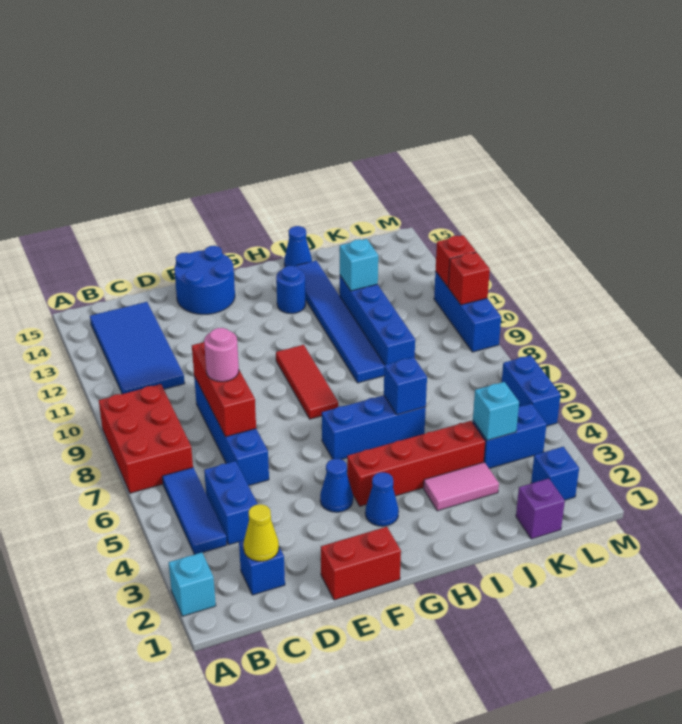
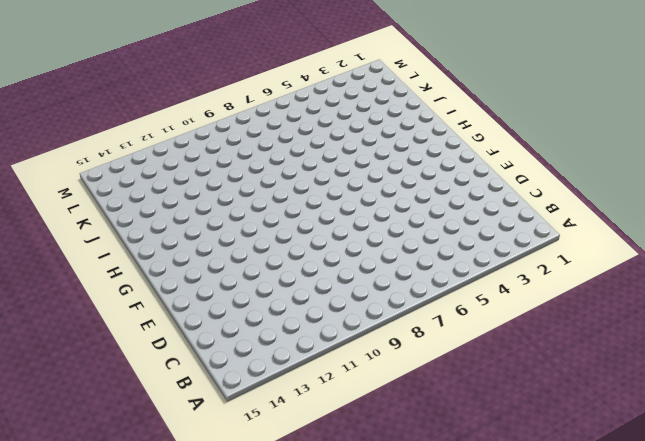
none -> cyan brick A2 level 1
none -> red brick A7:B9 level 1
none -> blue tile B4:B6 level 1
none -> blue tile B11:C14 level 1

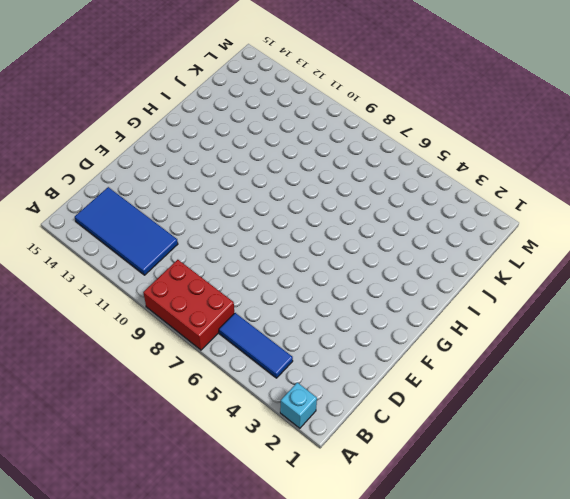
none -> blue brick C2 level 1
none -> blue brick C4:C5 level 1
none -> blue brick D6:D9 level 1
none -> red brick E1:F1 level 1

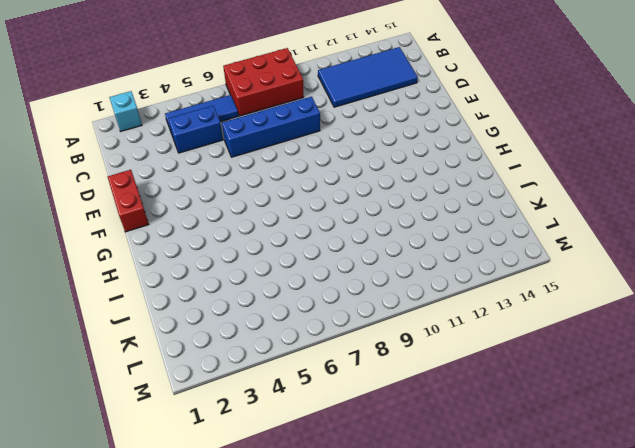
none -> blue brick C2 level 1
none -> blue round brick E14:F15 level 1
none -> blue cone F4 level 1
none -> blue cone G3 level 1

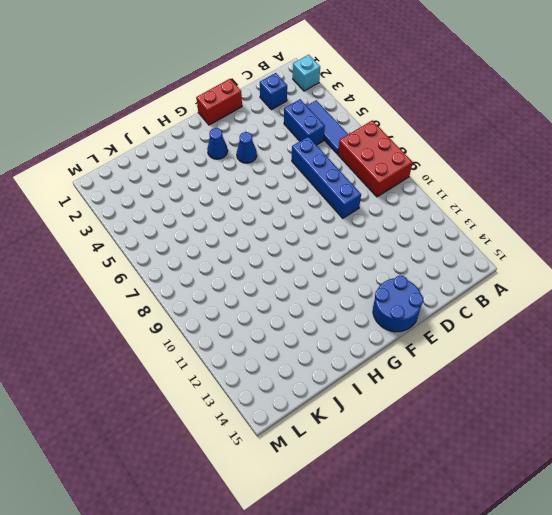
none -> blue tile B11:C14 level 1
none -> red brick G4:J4 level 1
none -> blue brick G6:I6 level 1
none -> red tile G8:G10 level 1

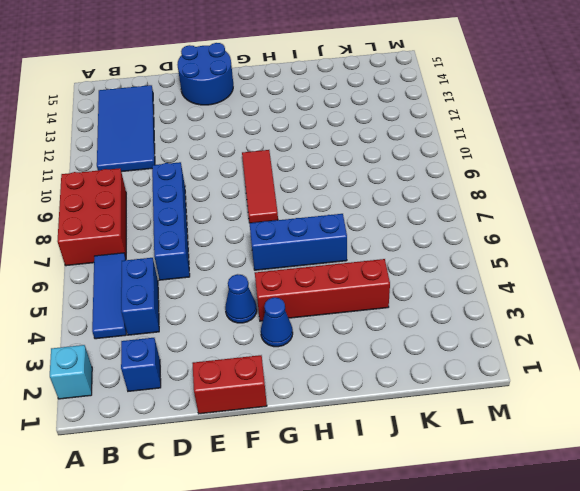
none -> blue round brick H13 level 1
none -> pink tile I3:J3 level 1
none -> blue tile I9:I14 level 1
none -> blue cone I15 level 1

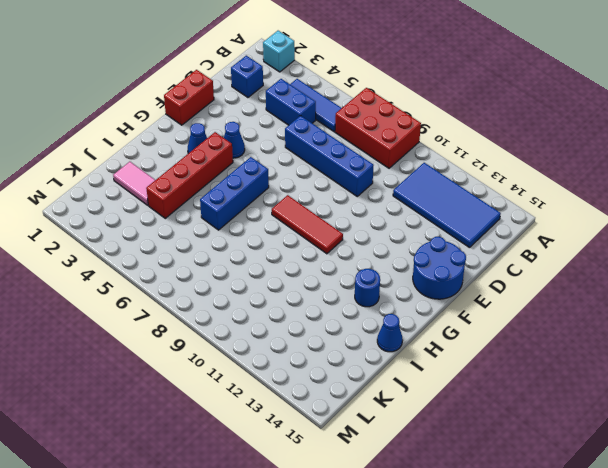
pink tile J2:J3 level 1 -> pink tile I3:J3 level 1
none -> blue tile I9:I14 level 1
none -> blue brick J9:J12 level 1
none -> purple brick K1 level 1
none -> blue brick K4:L4 level 1

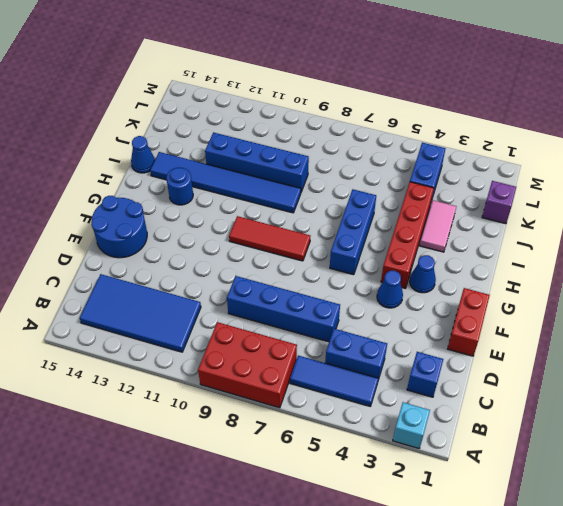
none -> blue brick L2 level 1
none -> blue brick M5:M6 level 1
none -> blue brick M9:M11 level 1
none -> yellow cone C2 level 2

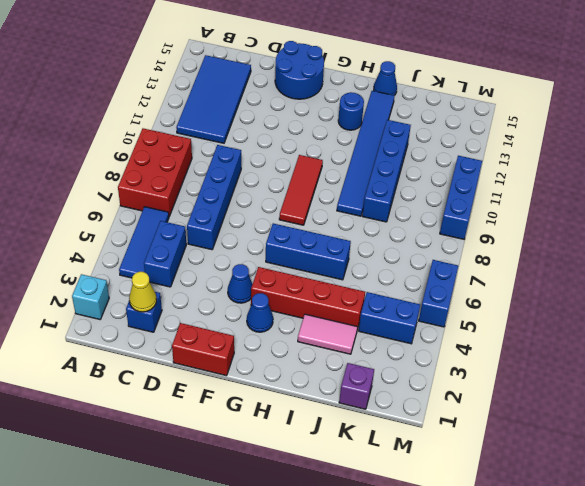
none -> blue brick L2 level 1
none -> red brick D7:D9 level 2
none -> blue brick I6 level 2
none -> cyan brick J12 level 2

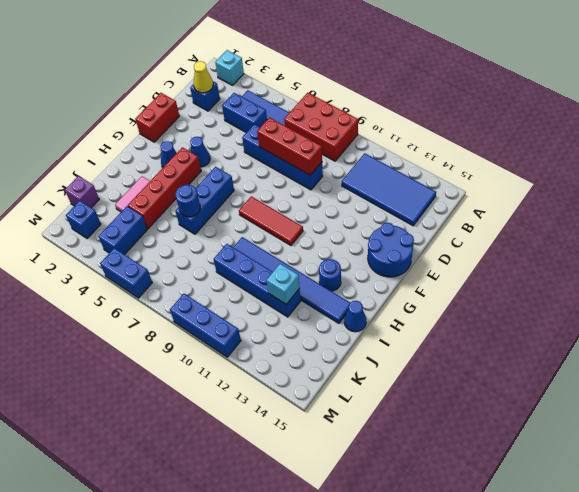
blue round brick I6 level 2 -> blue brick I6 level 2
none -> cyan brick K4 level 2
none -> red brick M10 level 2
none -> red brick M11 level 2
none -> pink round brick D8 level 3

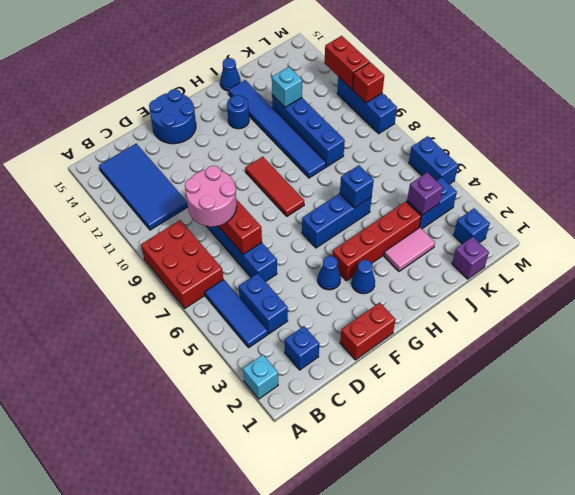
pink round brick C8:D9 level 3 -> pink round brick D8 level 3
purple brick K4 level 2 -> cyan brick K4 level 2
red brick M11:M12 level 2 -> red brick M11 level 2
none -> yellow cone C2 level 2

